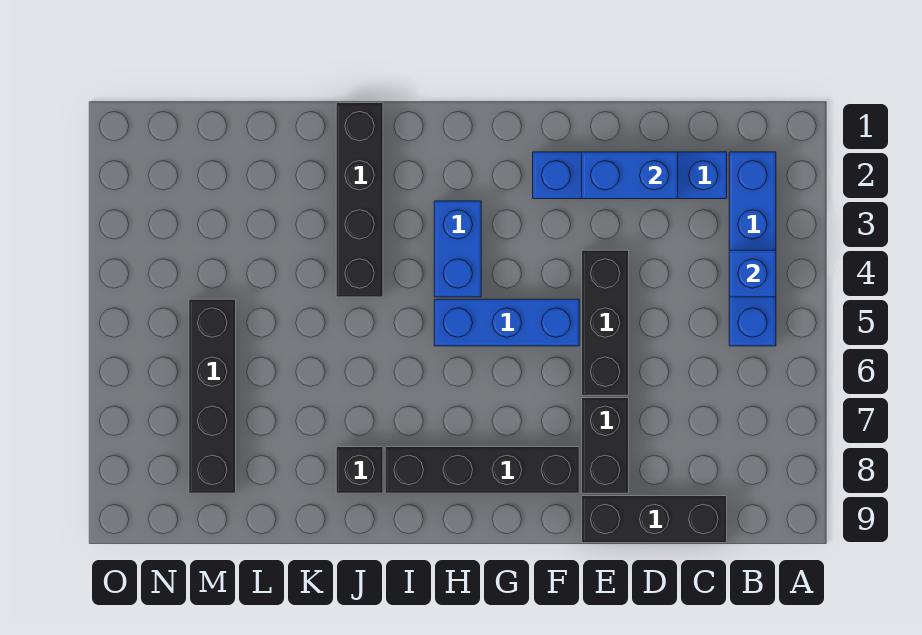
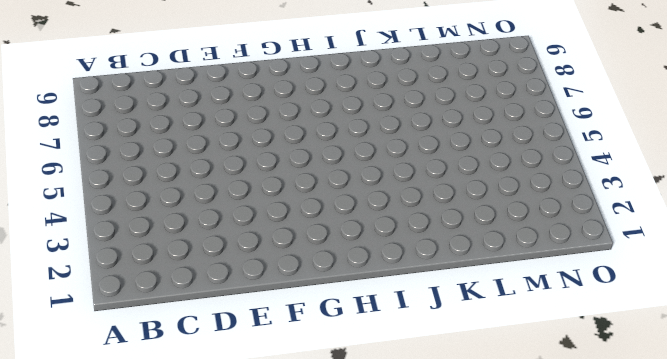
none -> blue brick B2:B5 level 1
none -> blue brick C2:F2 level 1
none -> black brick C9:E9 level 1

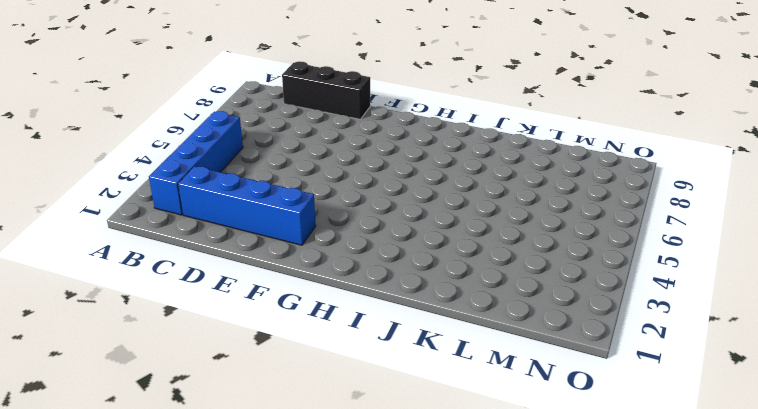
none -> black brick E4:E6 level 1
none -> black brick E7:E8 level 1
none -> blue brick F5:H5 level 1

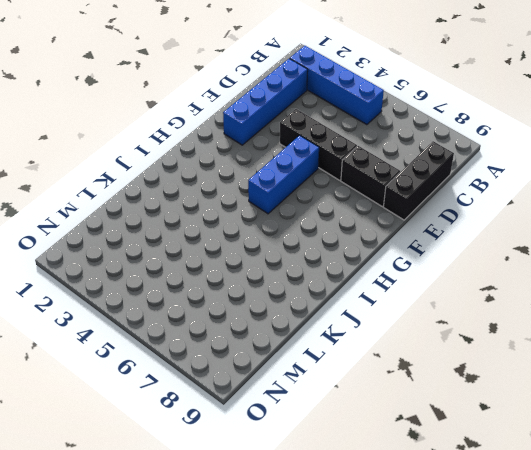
none -> black brick F8:I8 level 1
none -> blue brick H3:H4 level 1
none -> black brick J1:J4 level 1

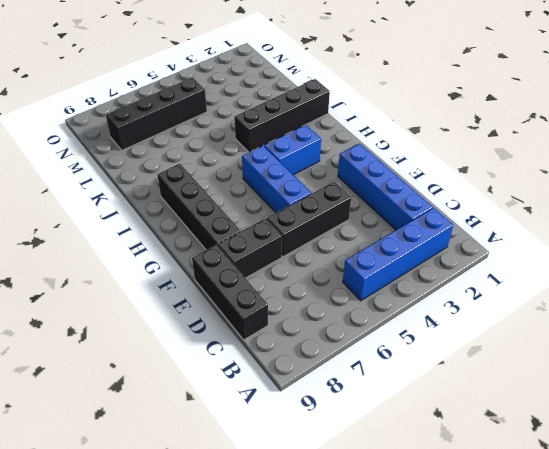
none -> black brick J8 level 1
none -> blue brick B4 level 2
none -> blue brick D2:E2 level 2

